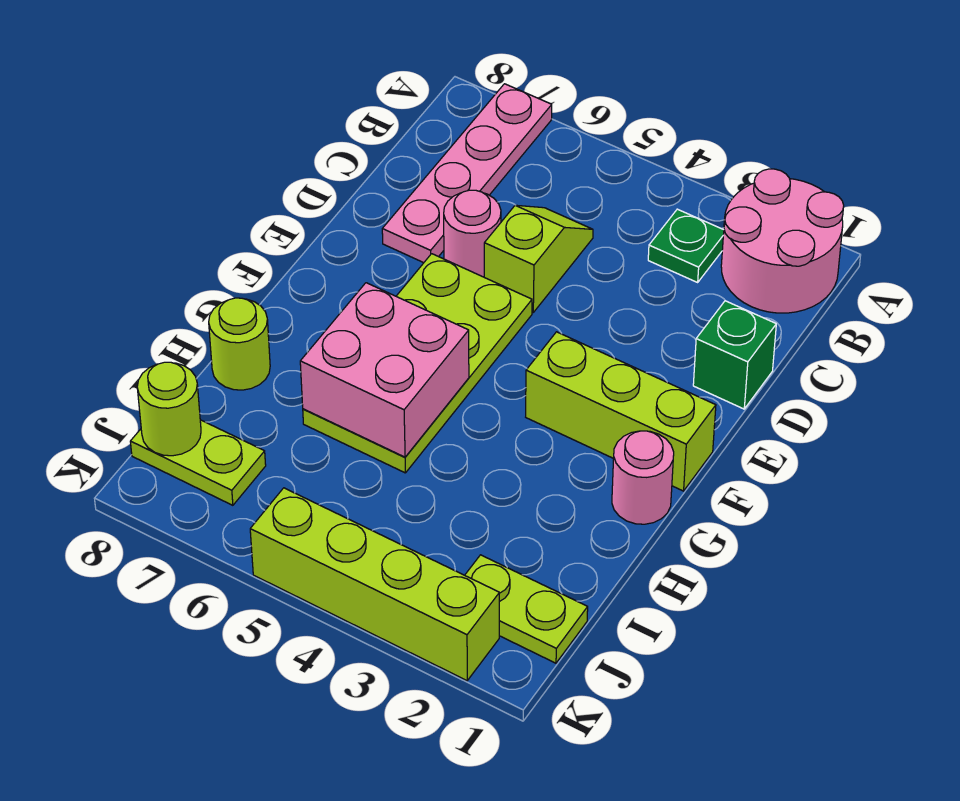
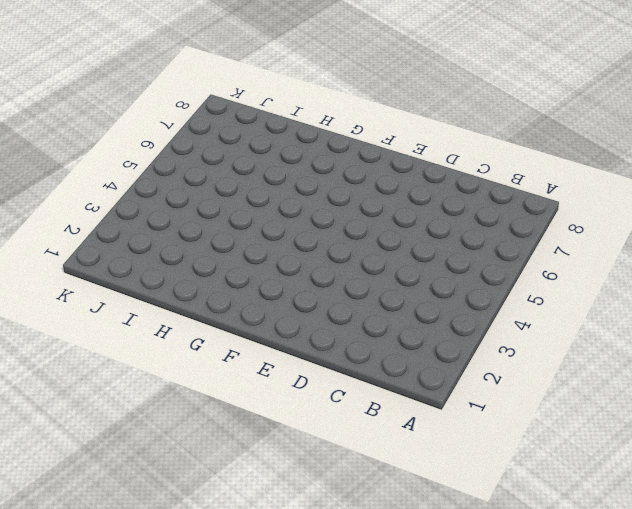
none -> pink round brick A1:B2 level 1
none -> pink plate A7:D7 level 1
none -> green plate B3 level 1

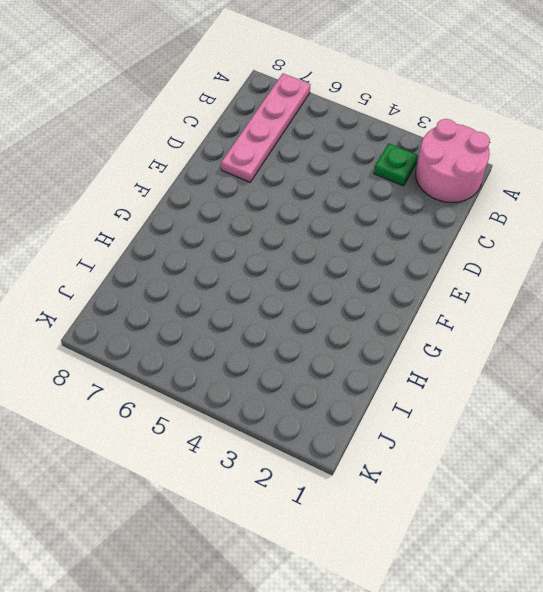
none -> lime slope C5:D5 level 1 top D
none -> green brick D1 level 1
none -> pink round brick D6 level 1

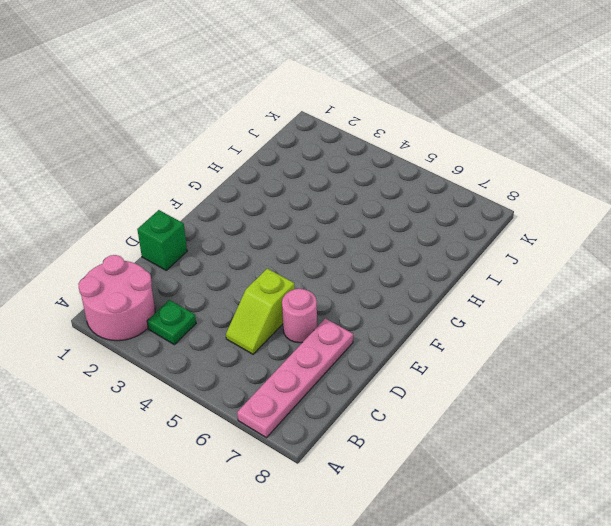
none -> lime plate E5:H6 level 1
none -> lime brick F1:F3 level 1
none -> pink round brick G1 level 1

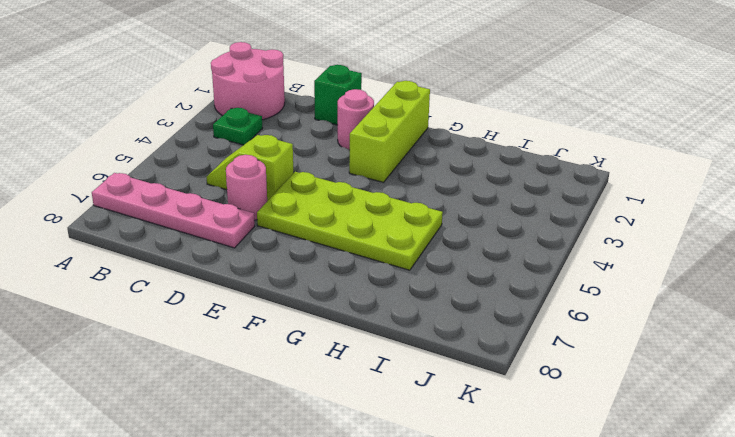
pink round brick E2 level 1 -> pink round brick G1 level 1
none -> lime round brick H8 level 1
none -> lime plate J1:J2 level 1
none -> lime plate J7:J8 level 1

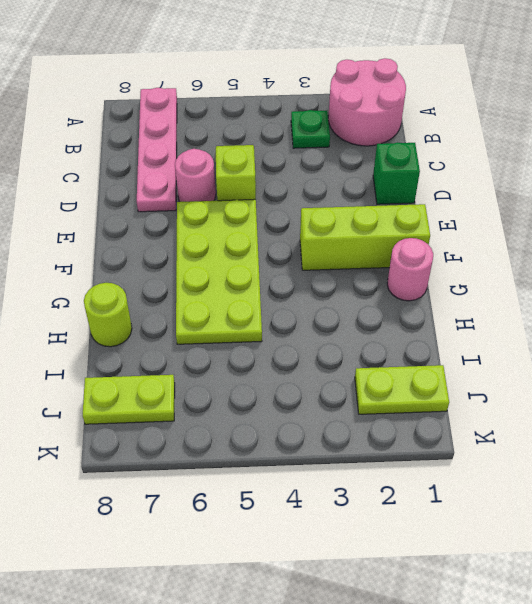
none -> lime brick K2:K5 level 1
none -> pink brick G5:H6 level 2
none -> lime round brick J8 level 2

